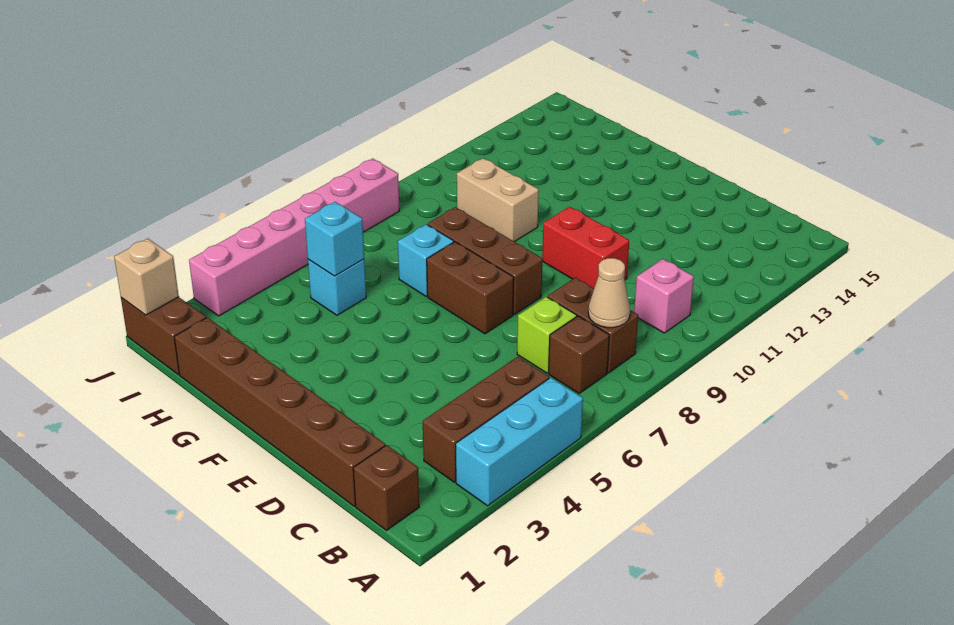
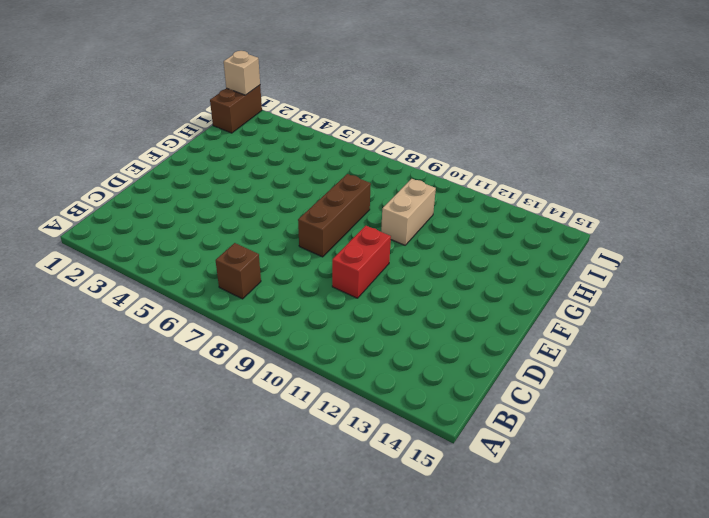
none -> cyan brick A3:A5 level 1
none -> brown brick B1 level 1
none -> brown brick B3:B5 level 1

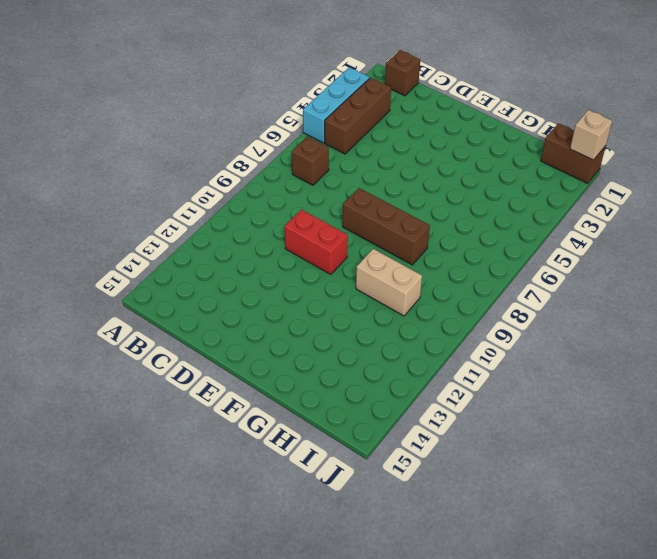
none -> brown brick B8:C8 level 1
none -> pink brick B10 level 1
none -> brown brick C1:H1 level 1

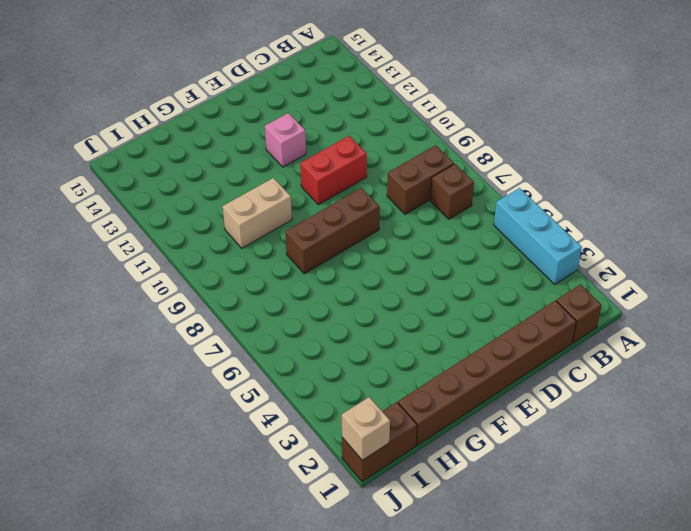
pink brick E12 level 1 -> pink brick B10 level 1
none -> brown brick B3:B5 level 1
none -> lime brick C7 level 1
none -> brown brick E7:F7 level 1

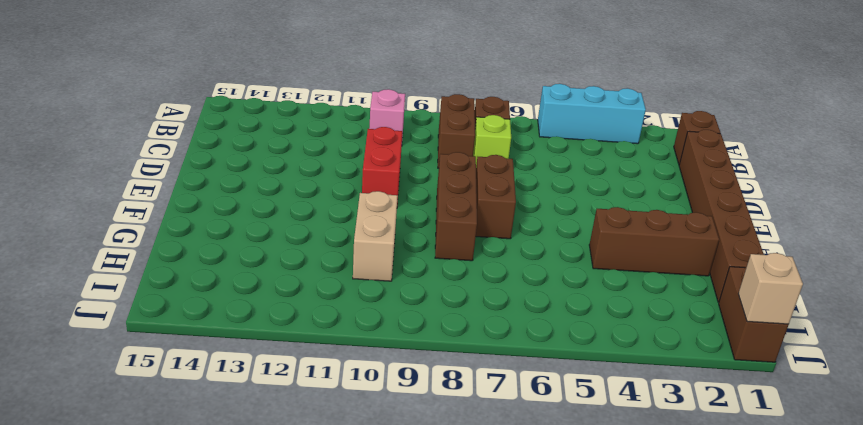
brown brick G2:G4 level 1 -> brown brick B3:B5 level 1
none -> cyan brick G7 level 1
none -> cyan brick H5 level 1
none -> pink brick J3:J8 level 1

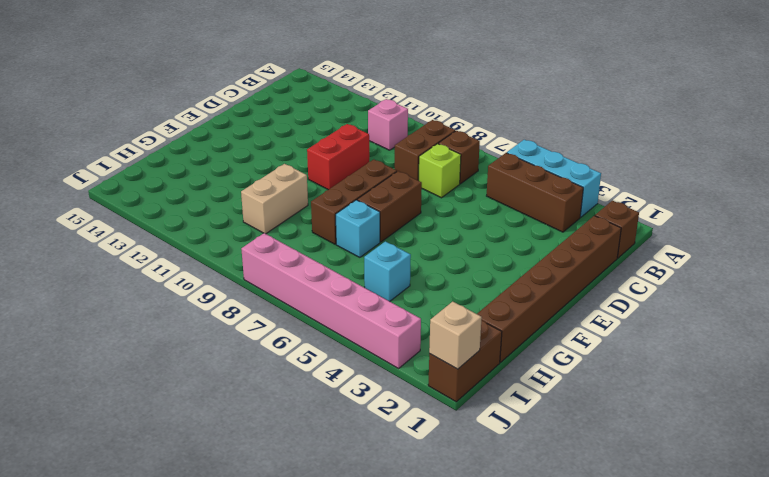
none -> tan cone B8 level 2
none -> cyan brick H5 level 2

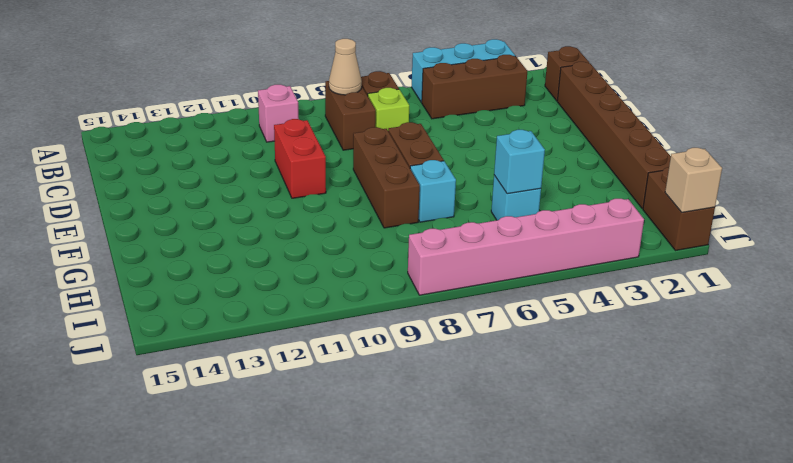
none -> tan brick G10:H10 level 1

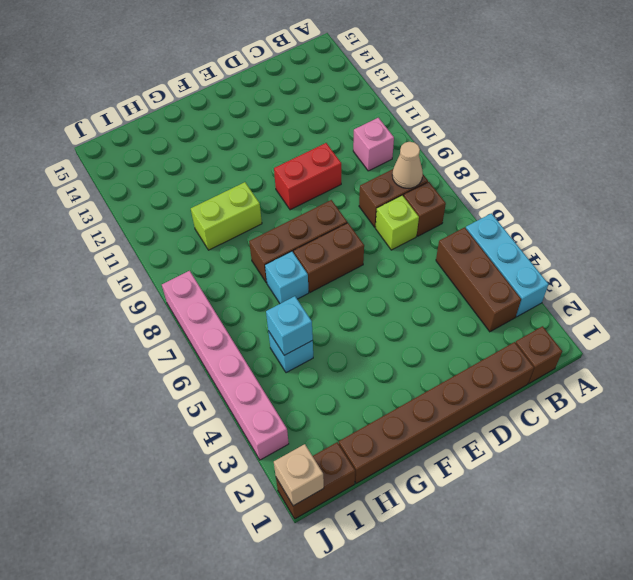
lime brick G10:H10 level 1 -> tan brick G10:H10 level 1

